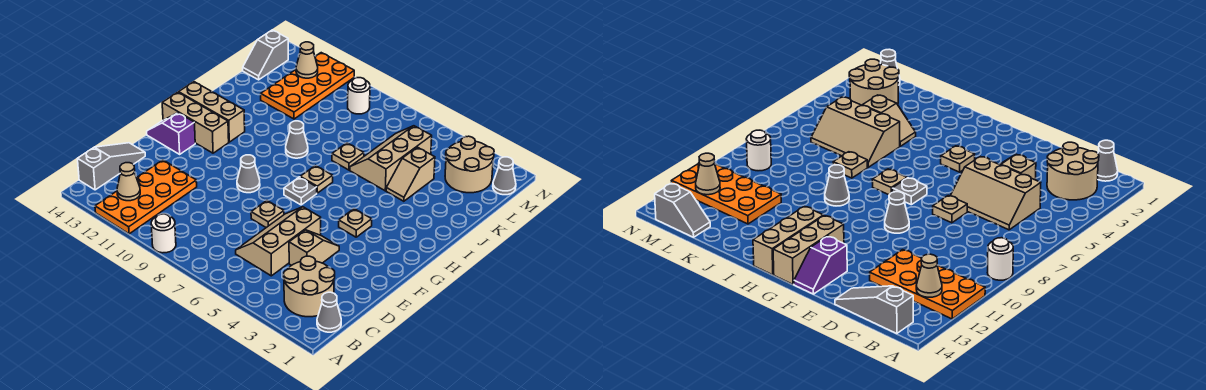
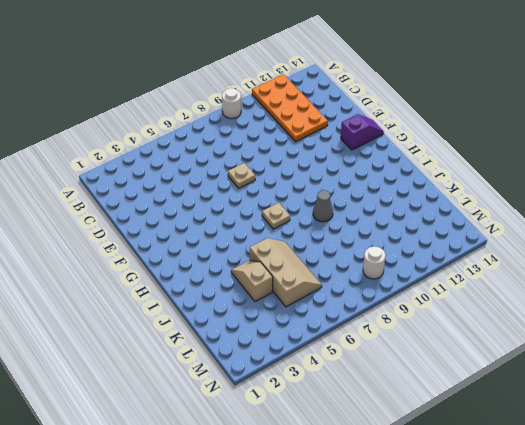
none -> grey cone B1 level 1
none -> tan round brick B2:C3 level 1
none -> grey slope B14:D14 level 1 top B

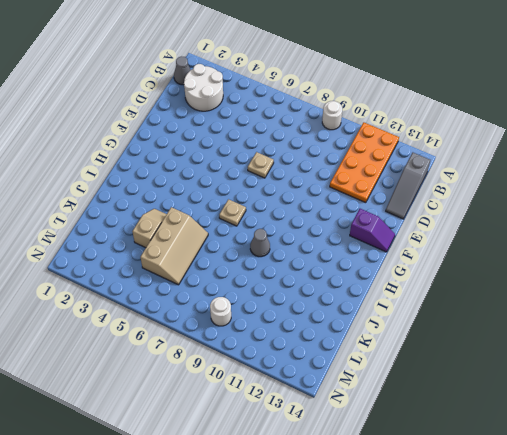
white round brick B2:C3 level 1 -> tan round brick B2:C3 level 1
none -> tan slope C5:E6 level 1 top 5
none -> tan slope D4:E4 level 1 top D
none -> grey cone F9 level 1

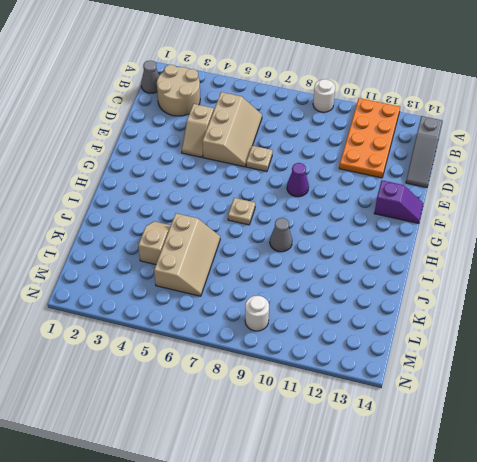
purple cone F9 level 1 -> grey cone F9 level 1
none -> tan plate G4 level 1
none -> grey plate G7 level 1
none -> tan brick G12:G14 level 1

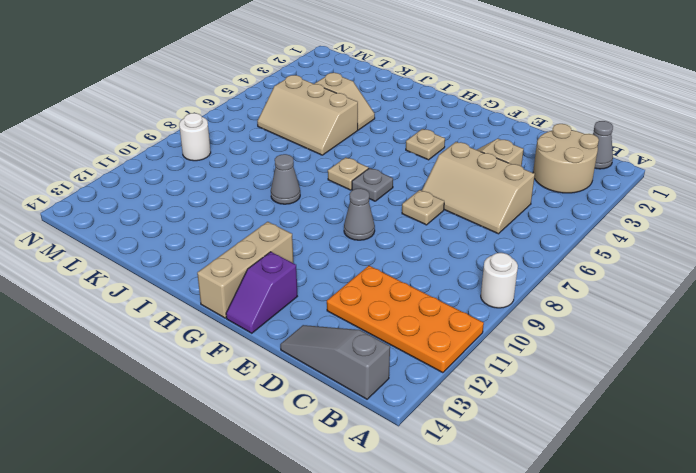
none -> tan brick H12:H14 level 1
none -> tan plate J7 level 1
none -> orange plate K11:N12 level 1

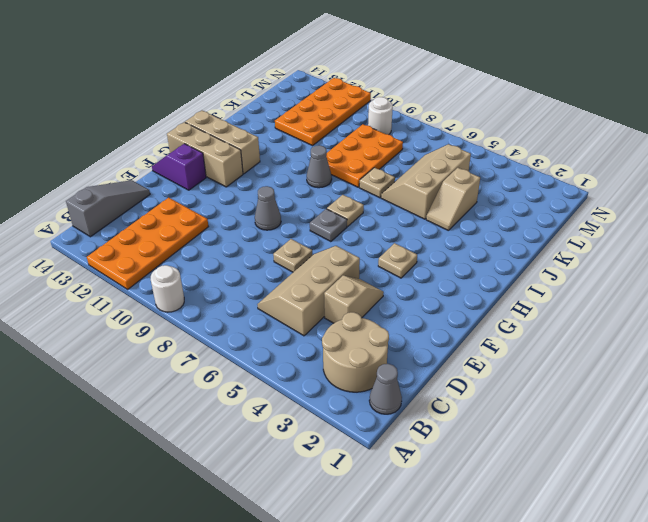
orange plate J8:L9 level 1 -> none
none -> tan round brick L2:M3 level 1
none -> grey slope L14:M14 level 1 top M
none -> grey cone M1 level 1

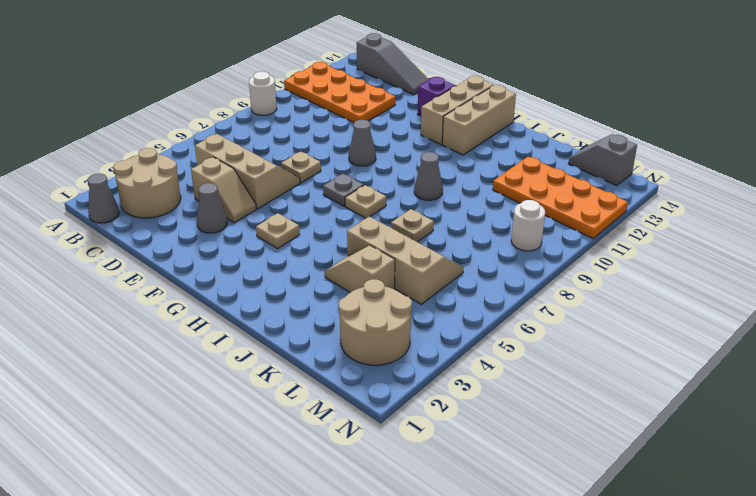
grey cone E3 level 1 -> grey cone M1 level 1
none -> tan cone B12 level 2
none -> tan cone M12 level 2

